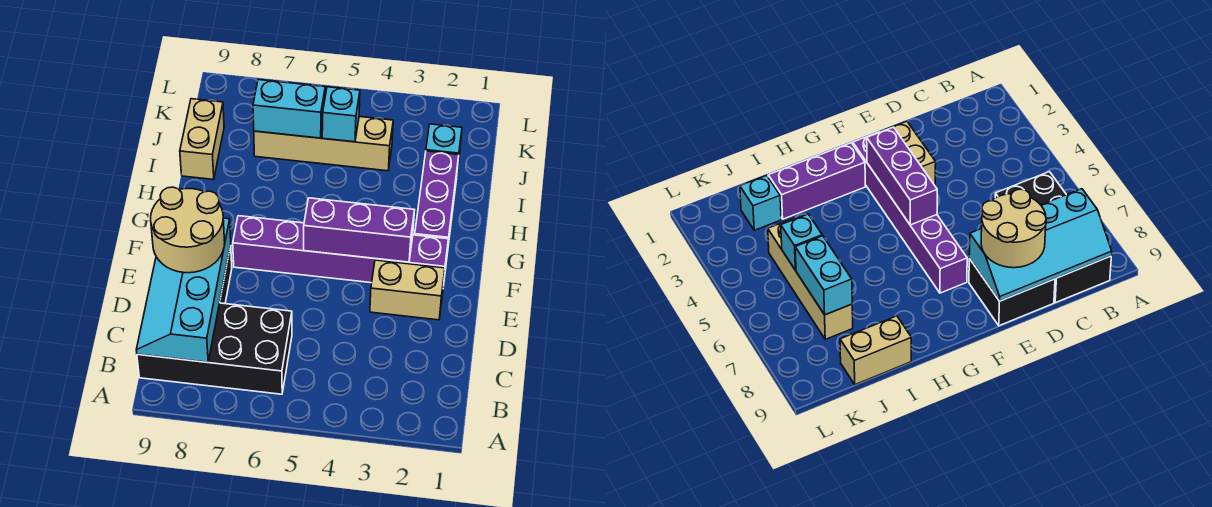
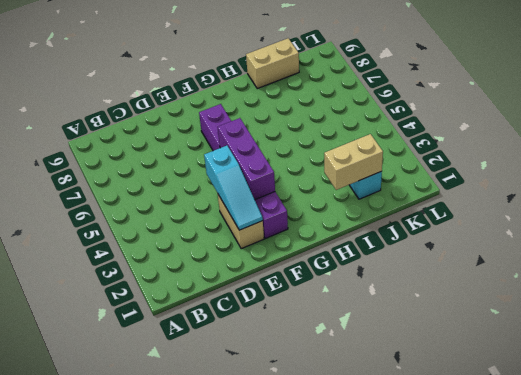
cyan slope E2:E4 level 2 top 4 -> none
tan brick I2:J2 level 2 -> none
none -> black brick B6:C9 level 1
none -> black brick D8:E9 level 1
none -> purple brick G2:I2 level 1

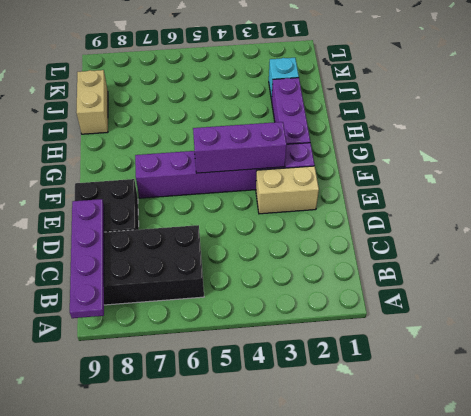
purple plate A9:D9 level 2 -> cyan slope B8:E9 level 2 top 8
none -> tan brick J4:J7 level 1
none -> cyan brick J5 level 2
none -> cyan brick J6:J7 level 2

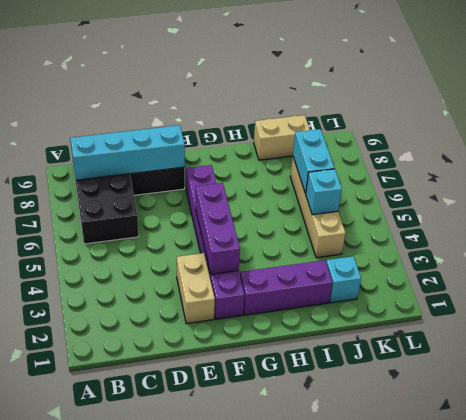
none -> tan round brick D8:E9 level 3

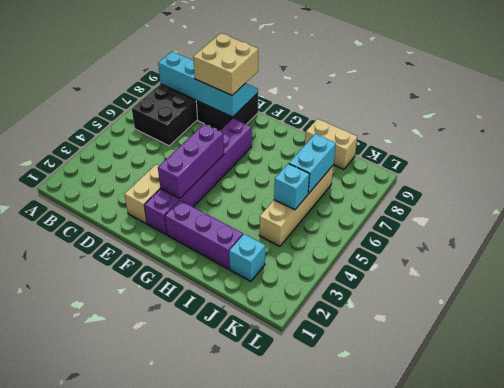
tan brick D8:E9 level 3 -> tan round brick D8:E9 level 3

